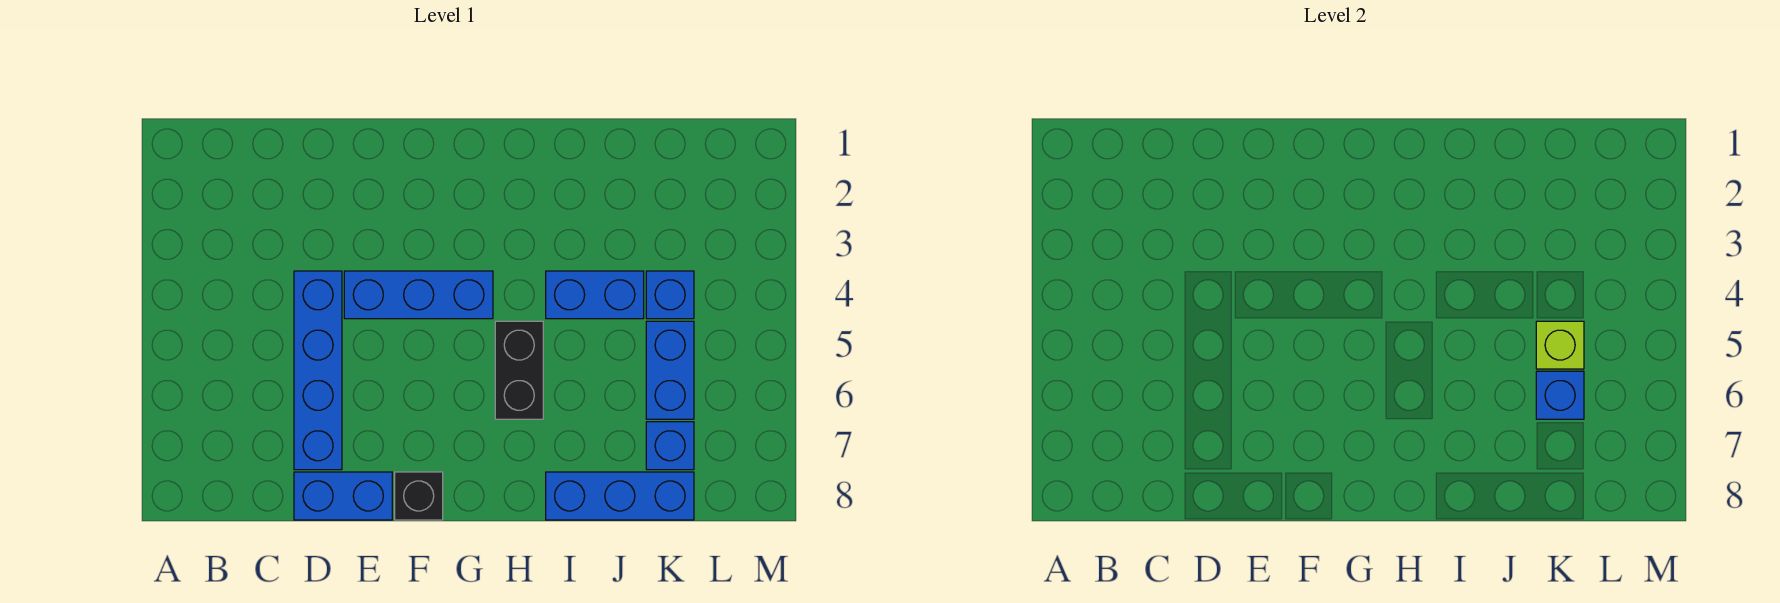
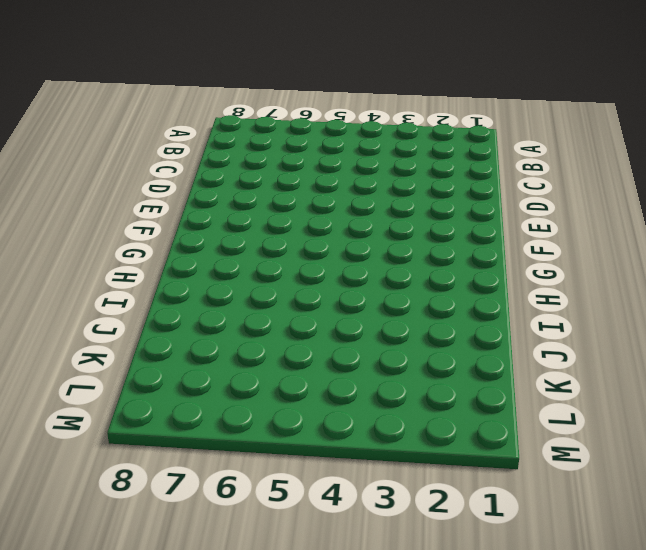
none -> blue brick D4:D7 level 1
none -> blue brick D8:E8 level 1
none -> blue brick E4:G4 level 1

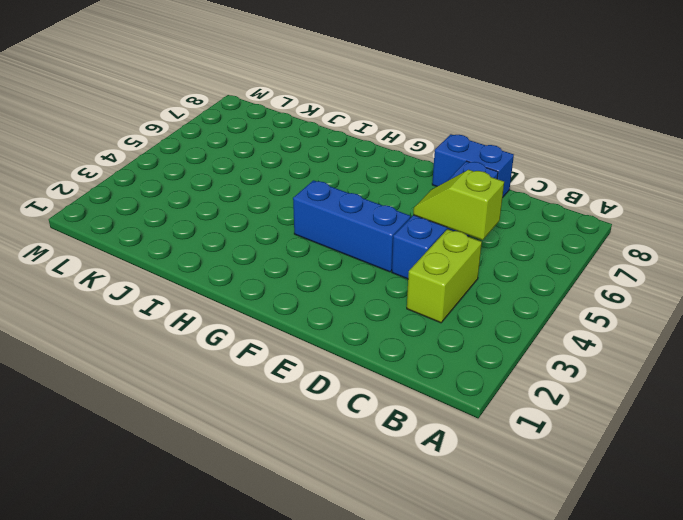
lime brick C3:C4 level 1 -> none
lime slope C5:D5 level 2 top C -> none
none -> black brick F8 level 1
none -> black brick H5:H6 level 1
none -> blue brick I4:J4 level 1

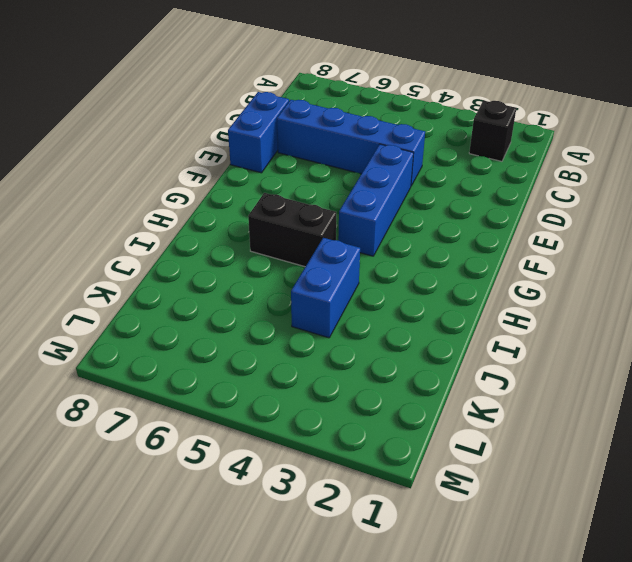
black brick B2 level 1 -> black brick F8 level 1
none -> blue brick I8:K8 level 1
none -> blue brick K4 level 1
none -> blue brick K5:K6 level 1

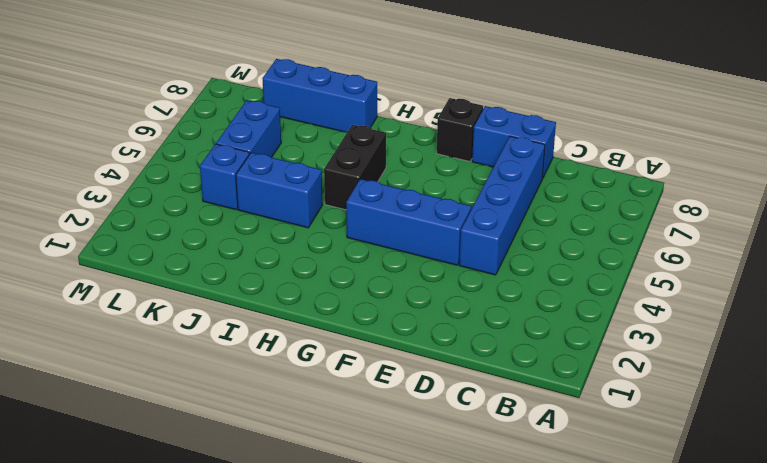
none -> blue brick K7 level 1
none -> lime brick K5 level 2
none -> blue brick K6 level 2

